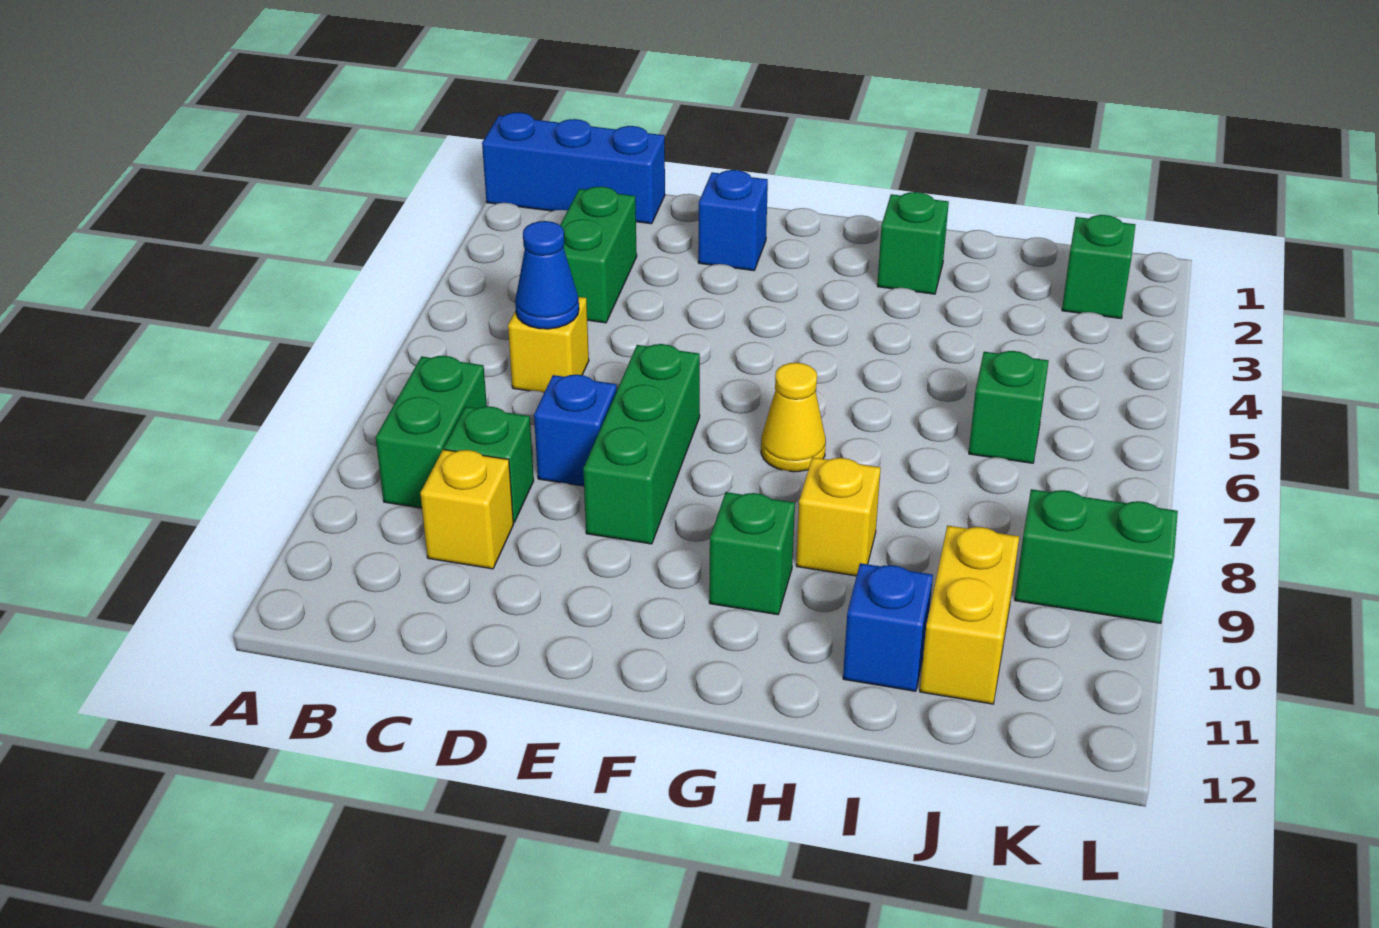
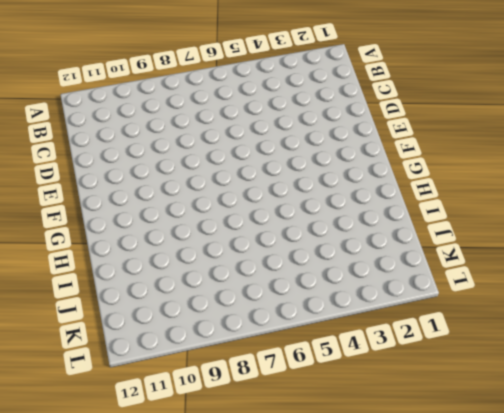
none -> blue brick A1:C1 level 1
none -> green brick B8:B9 level 1
none -> green brick C3:C4 level 1

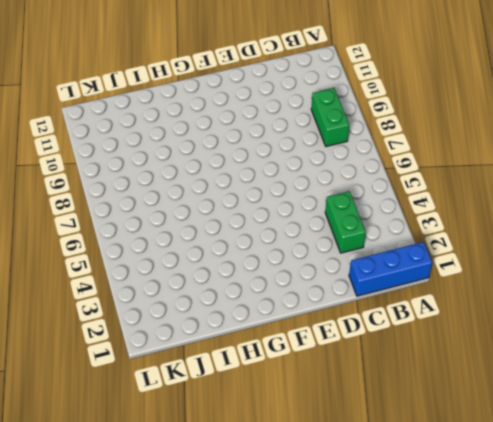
none -> yellow brick C6 level 1
none -> green brick C9 level 1
none -> yellow brick C10 level 1

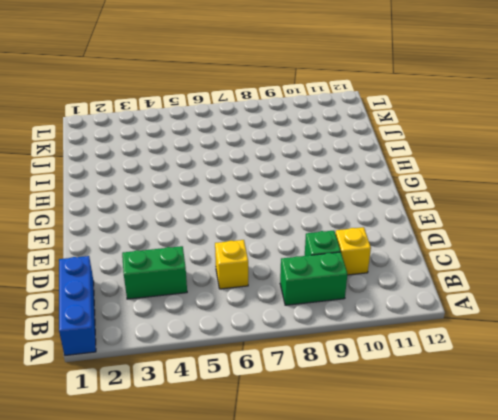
none -> blue brick D8 level 1
none -> blue brick E2 level 1
none -> green brick E7:E9 level 1

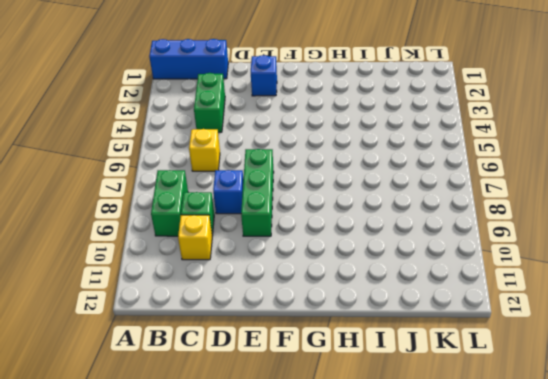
none -> yellow cone G7 level 1
none -> green brick G10 level 1
none -> green brick H2 level 1

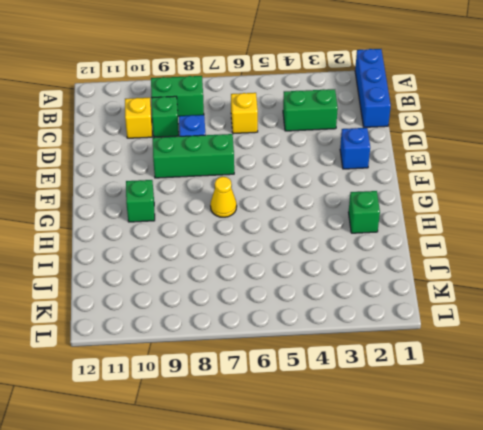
none -> yellow brick H9 level 1
none -> blue brick I11 level 1
none -> green brick J6 level 1

